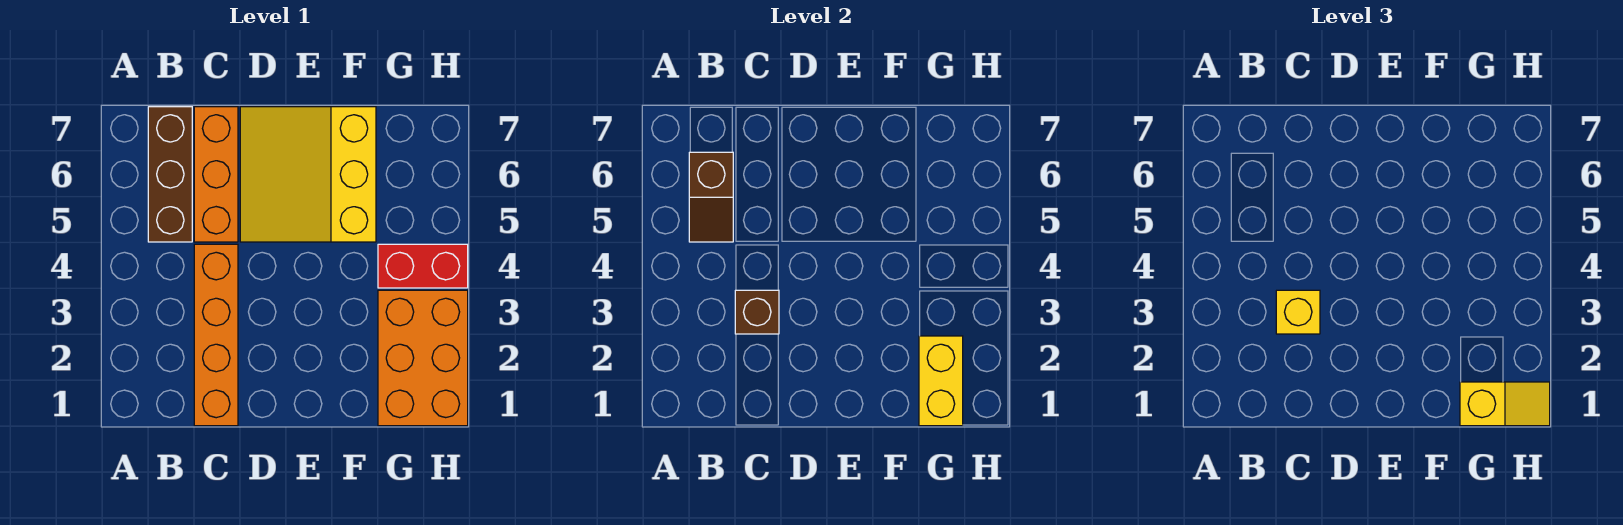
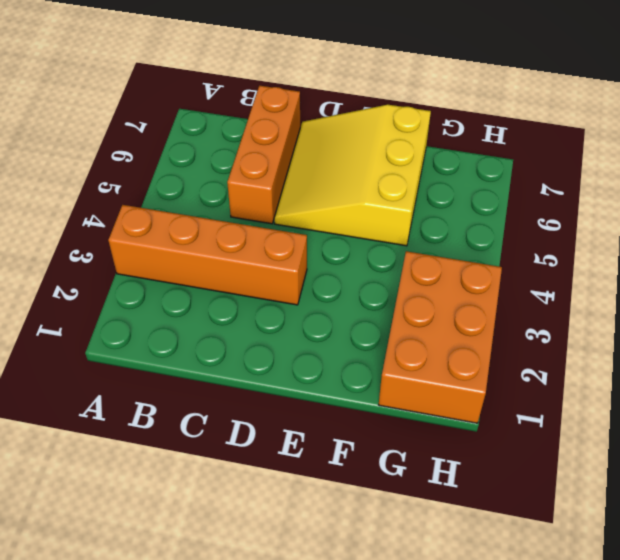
orange brick A3:D3 level 1 -> orange brick C1:C4 level 1
none -> brown brick B5:B7 level 1
none -> red brick G4:H4 level 1

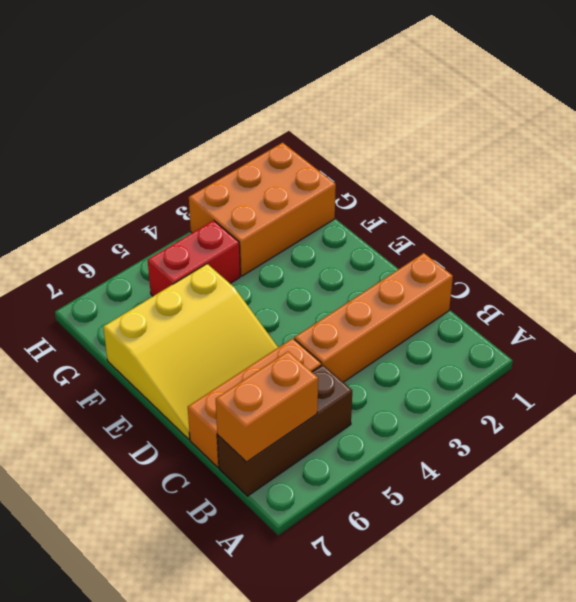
orange brick B6:B7 level 2 -> brown slope B5:B6 level 2 top 6
red brick G4:G5 level 1 -> red brick G4:H4 level 1
none -> brown brick C3 level 2
none -> yellow brick G1:G2 level 2

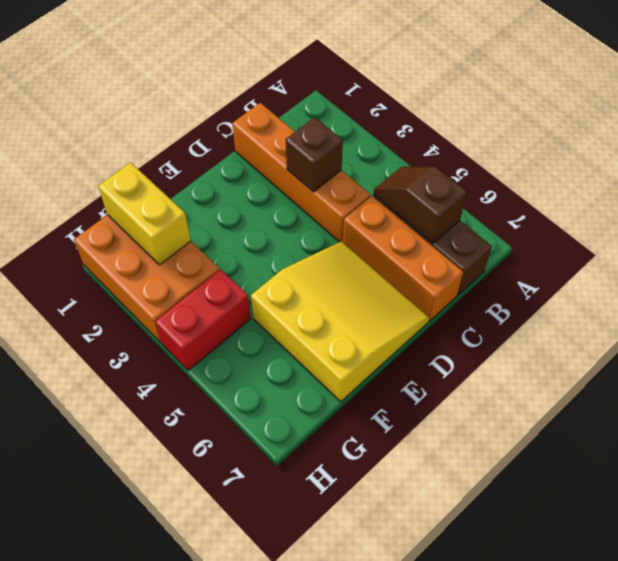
none -> yellow brick C3 level 3
none -> yellow slope G1:H1 level 3 top G

